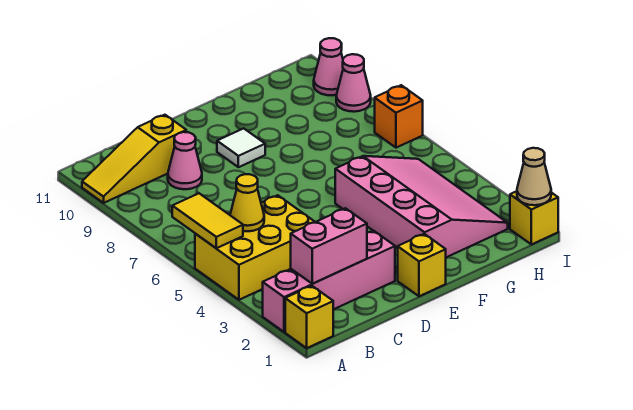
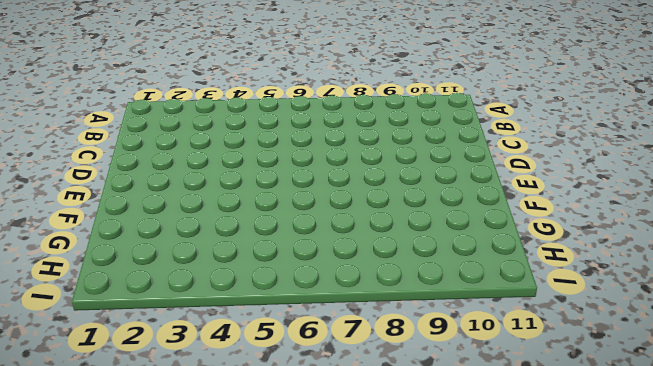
none -> yellow brick A1 level 1
none -> pink brick A2:D2 level 1
none -> yellow brick A4:C5 level 1

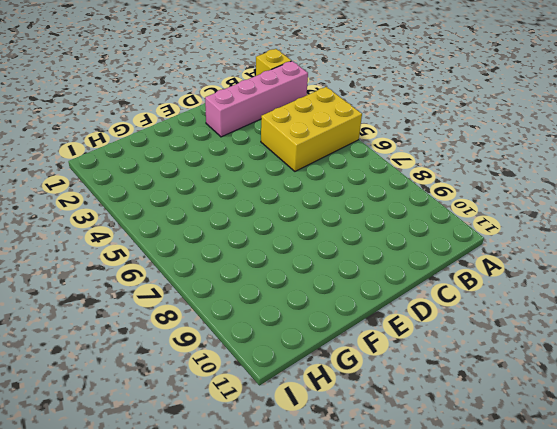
none -> yellow slope A10:C10 level 1 top C
none -> pink cone C9 level 1
none -> yellow brick E1 level 1

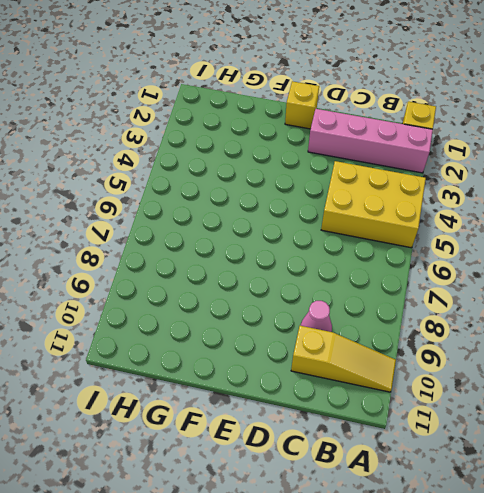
none -> white tile E9 level 1
none -> pink slope F2:H5 level 1 top F
none -> yellow brick I1 level 1

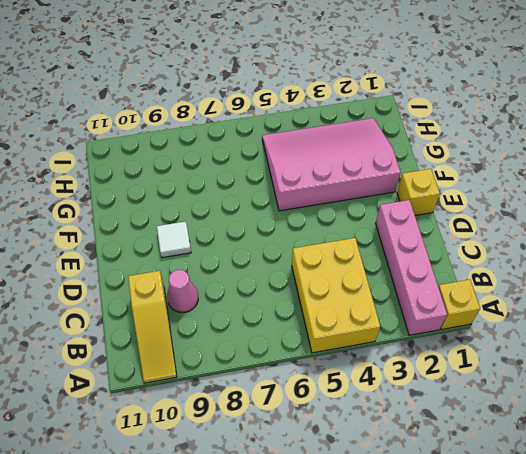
none -> yellow brick I1 level 1
none -> orange brick I7 level 1
none -> pink cone I9 level 1

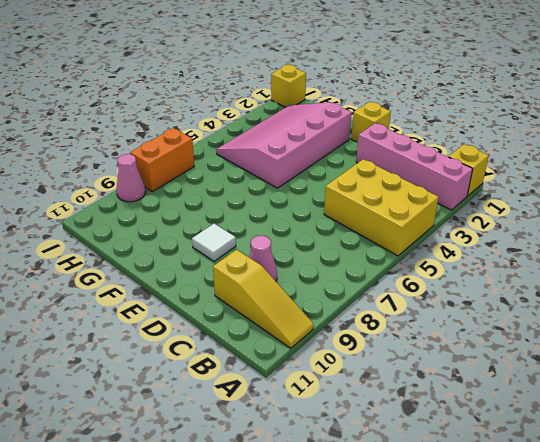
orange brick I7:I8 level 1 -> orange brick I7 level 1
none -> pink cone I10 level 1
none -> yellow tile A5:A6 level 2
none -> pink brick B2:C2 level 2

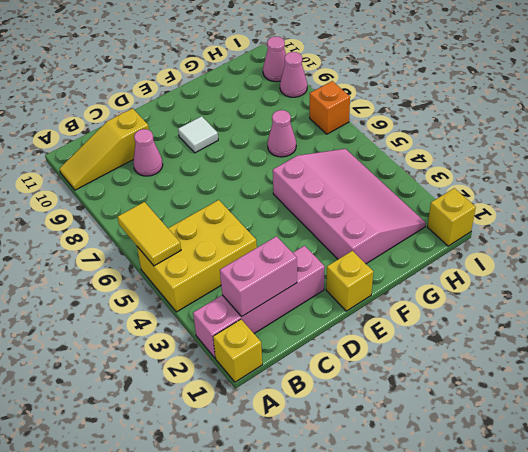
pink cone G7 level 1 -> none
none -> yellow cone B5 level 2
none -> tan cone I1 level 2

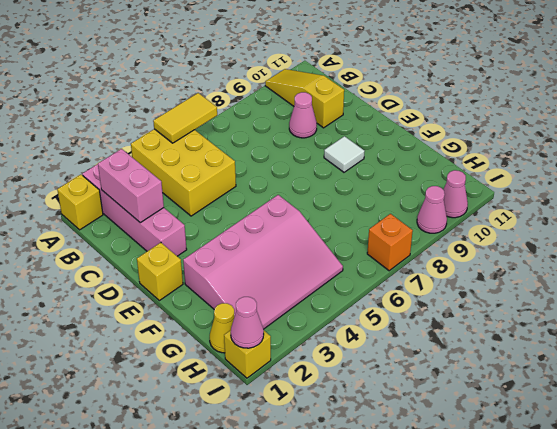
yellow cone H1 level 1 -> yellow cone B5 level 2
pink cone I1 level 2 -> tan cone I1 level 2

